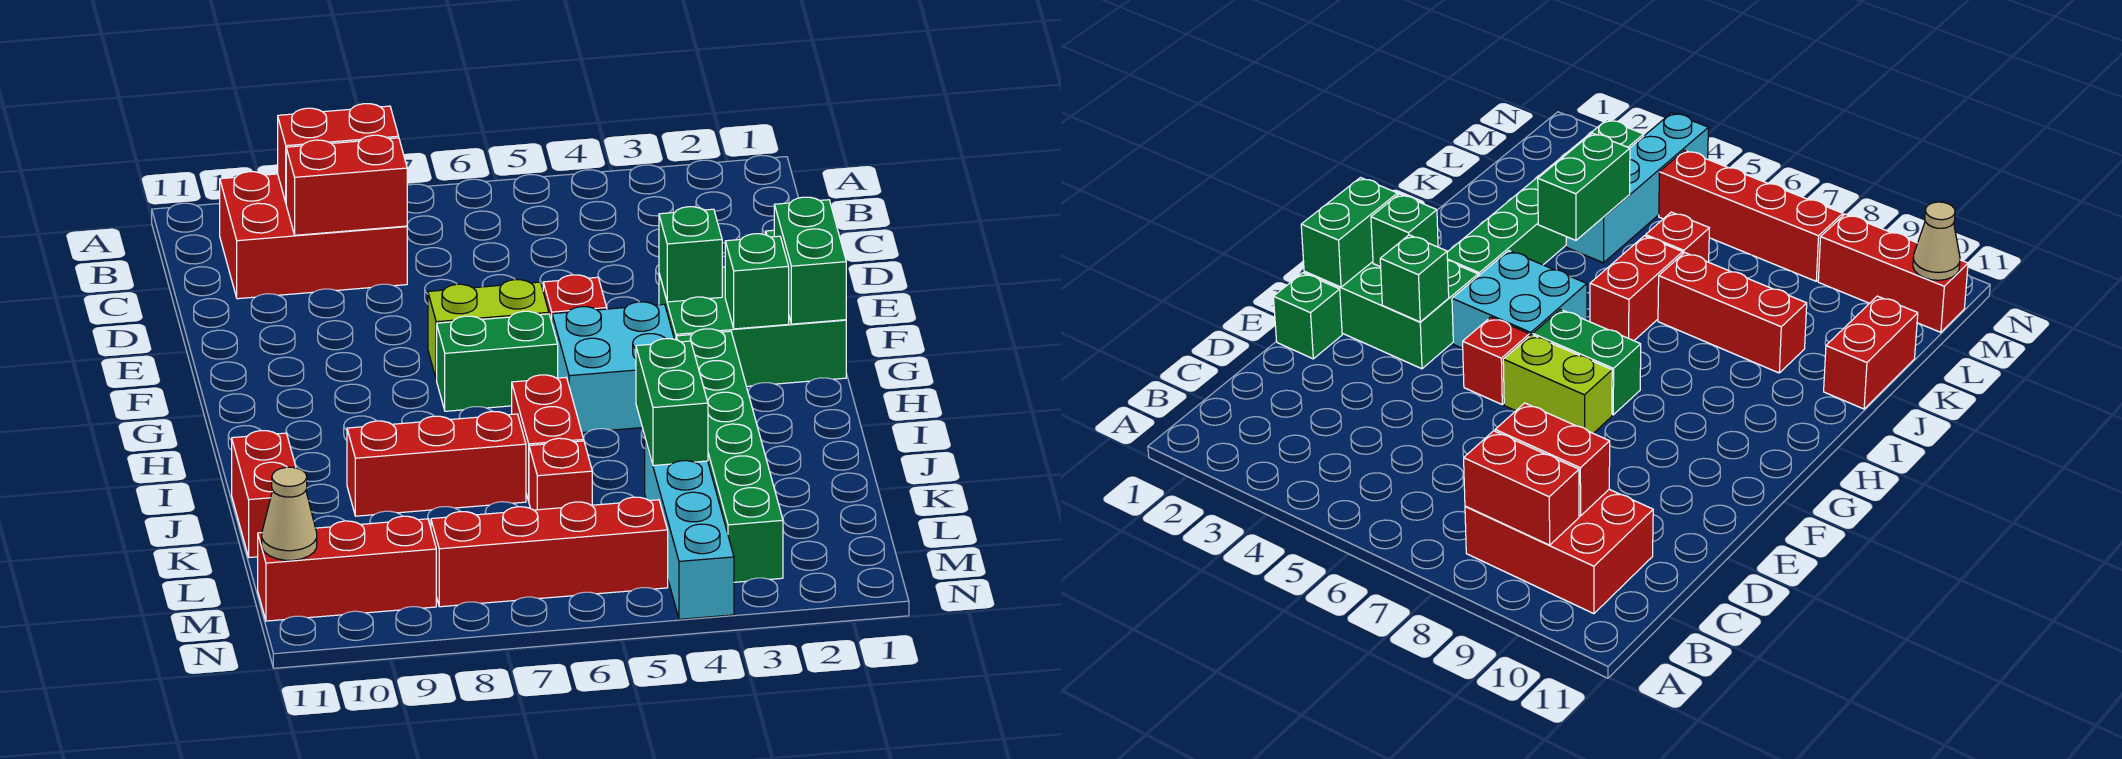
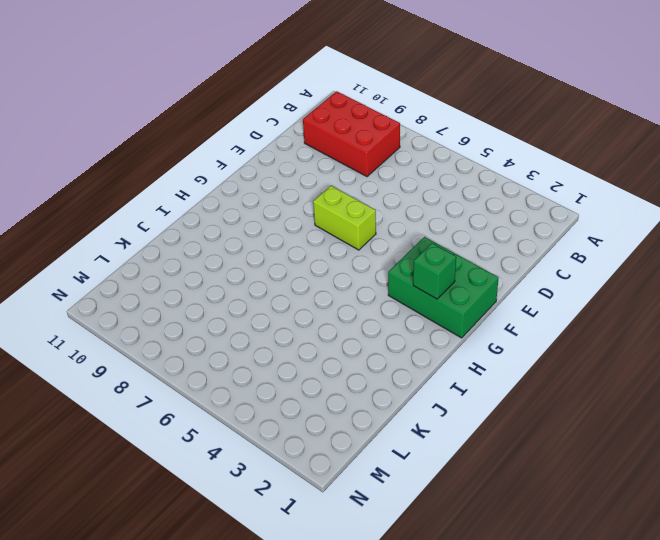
none -> green brick E1 level 1
none -> red brick F5 level 1
none -> cyan brick G4:H5 level 1

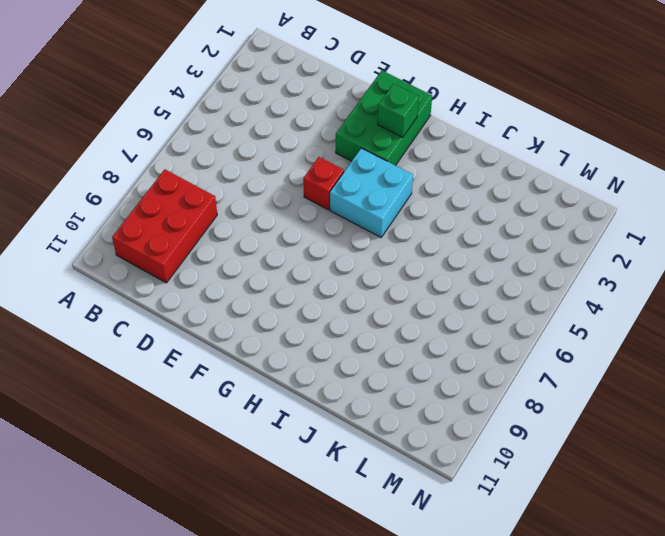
none -> green brick E1 level 1
none -> lime brick F6:F7 level 1
none -> green brick G6:G7 level 1

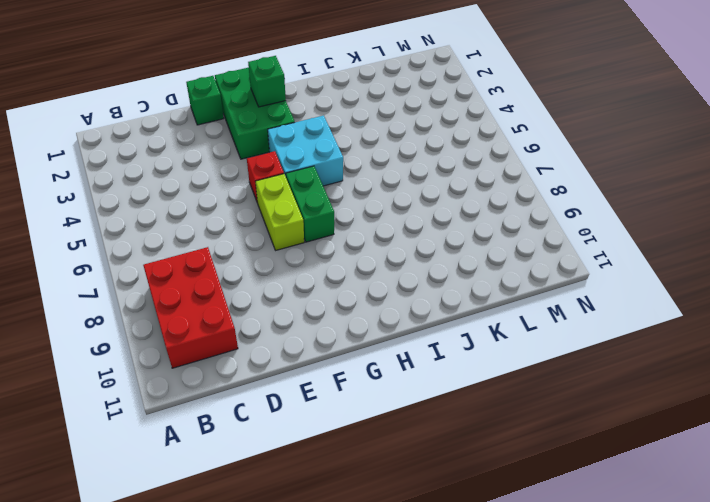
none -> green brick H3:M3 level 1
none -> red brick I6:J6 level 1
none -> red brick J7:J9 level 1

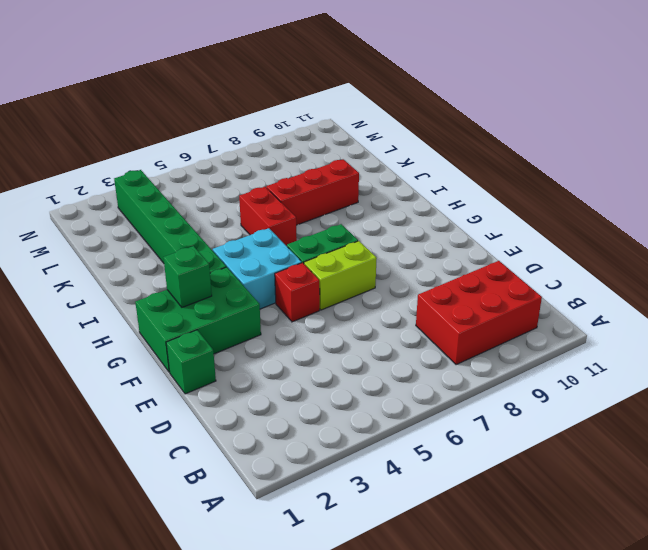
none -> red brick J11:K11 level 1
none -> cyan brick K4:N4 level 1
none -> red brick K6 level 1

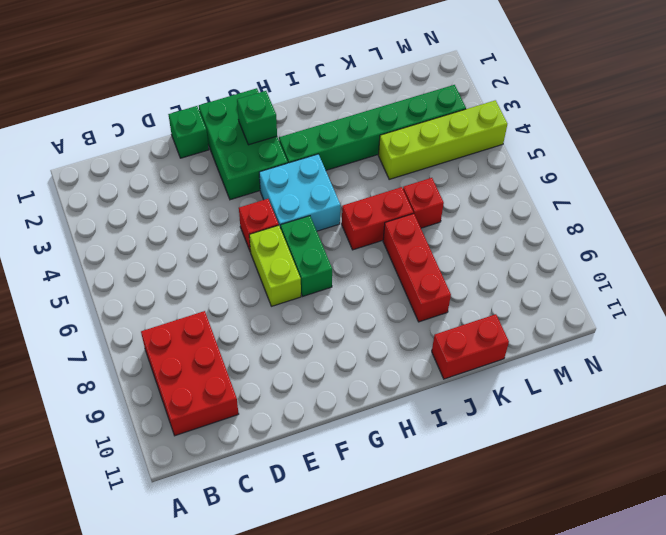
lime brick K4:N4 level 1 -> cyan brick K4:N4 level 1
none -> red brick M5:M8 level 1
none -> red brick M9:M11 level 1
none -> red brick B8:B9 level 2

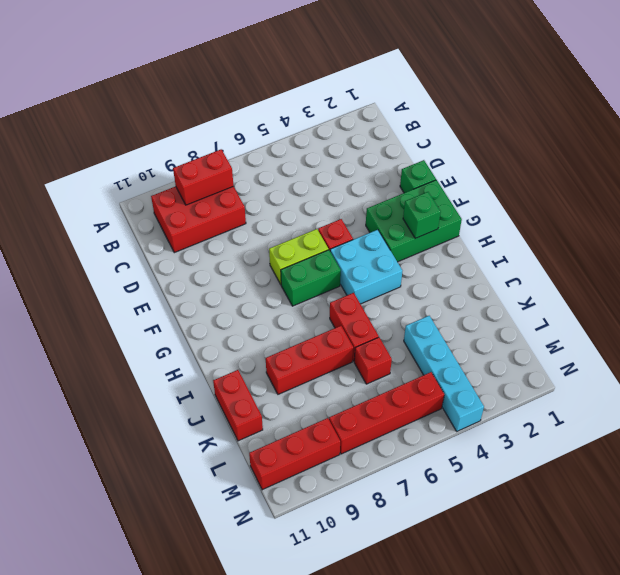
none -> green brick H3:M3 level 1
none -> red brick C8:C9 level 2
none -> green brick F1:G1 level 2

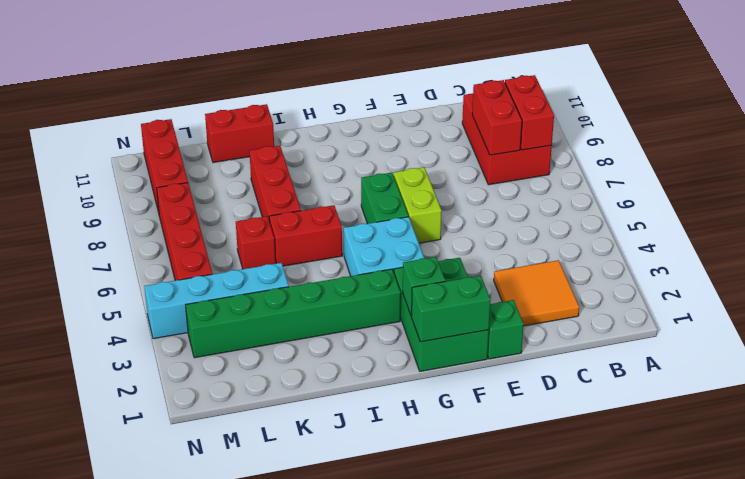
orange tile C2:D3 level 1 -> none
none -> red brick F5 level 1
none -> green brick F3 level 2
none -> green brick J4:K4 level 2

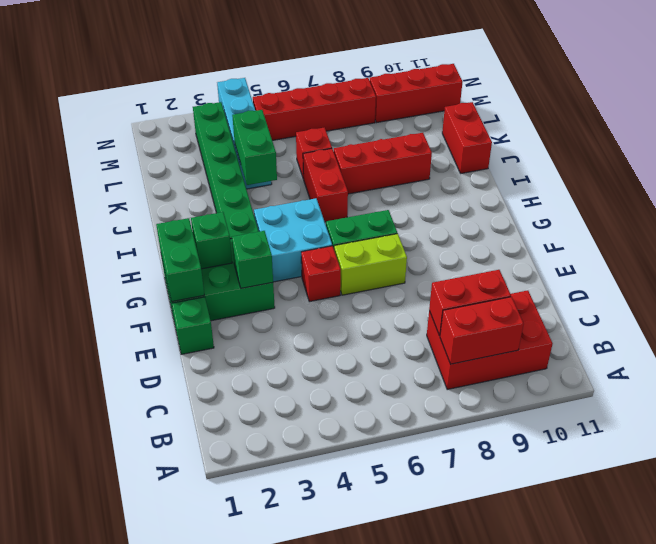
none -> tan cone M11 level 2

